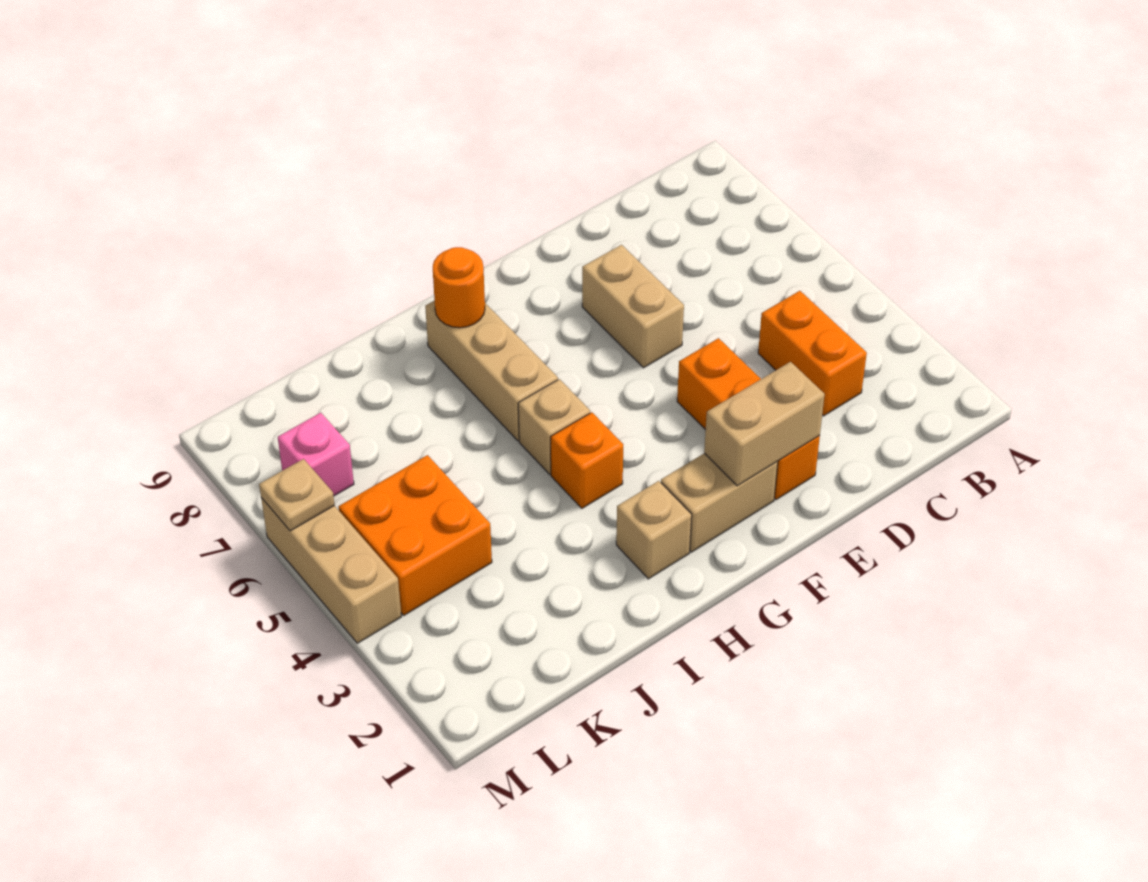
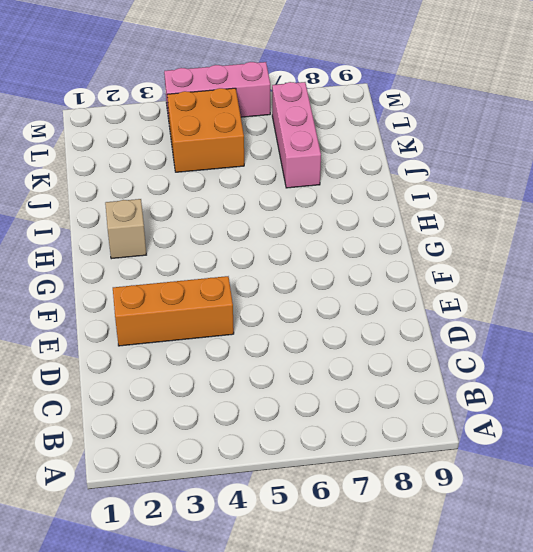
pink brick J7:L7 level 1 -> pink brick L7 level 1
pink brick M4:M6 level 1 -> tan brick M4:M6 level 1
none -> orange brick C3:C4 level 1
none -> tan brick E6:E7 level 1
none -> tan brick F2:G2 level 1

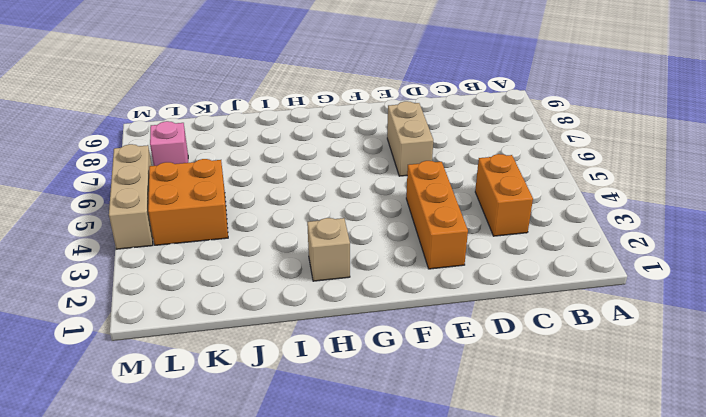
none -> tan brick F2:G2 level 1
none -> orange brick H4 level 1
none -> tan brick H5 level 1

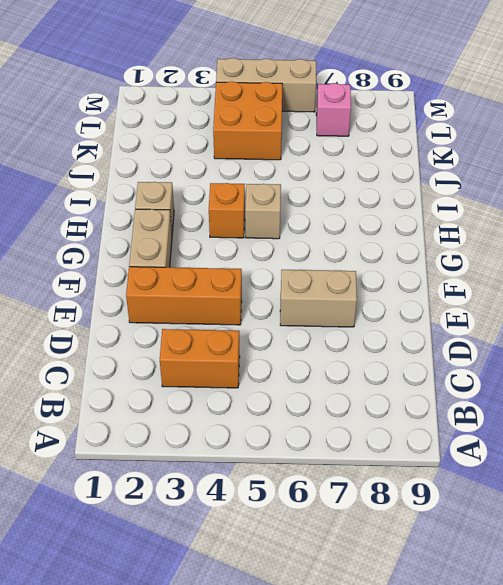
none -> tan brick H6:H8 level 1
none -> tan brick E2:F2 level 2
none -> orange round brick H8 level 2

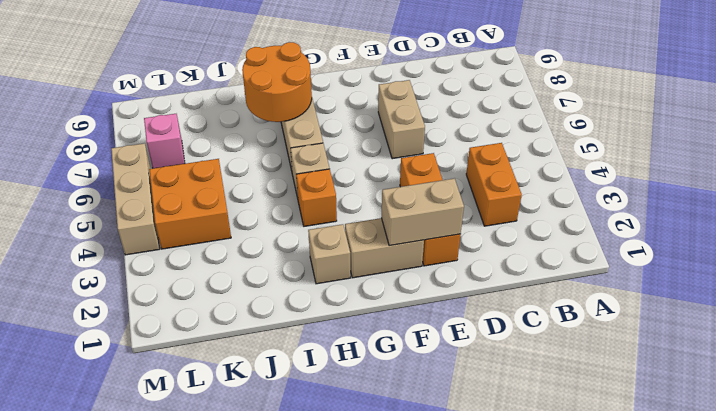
orange round brick H7:I8 level 2 -> orange round brick H8 level 2
none -> tan plate M6 level 2

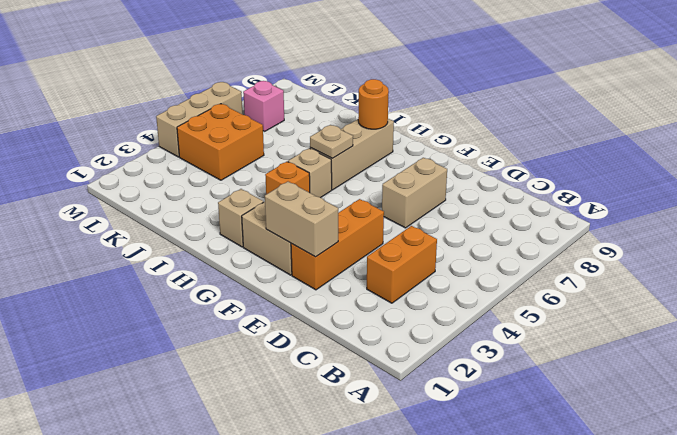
tan plate H6 level 2 -> tan plate M6 level 2

